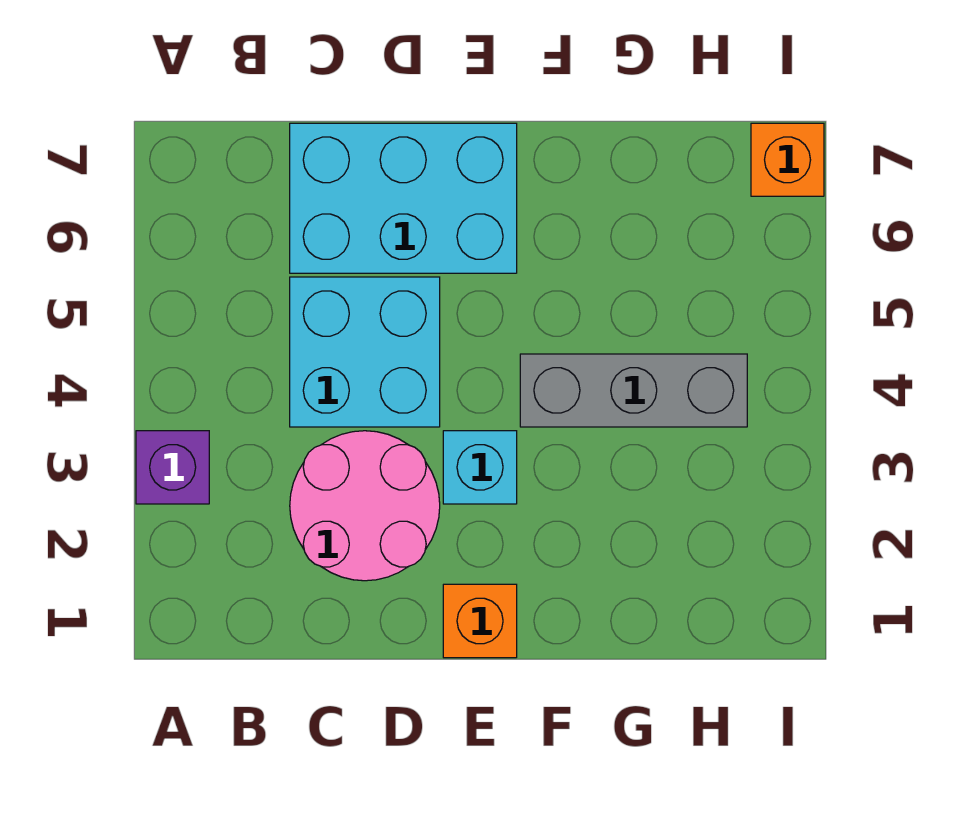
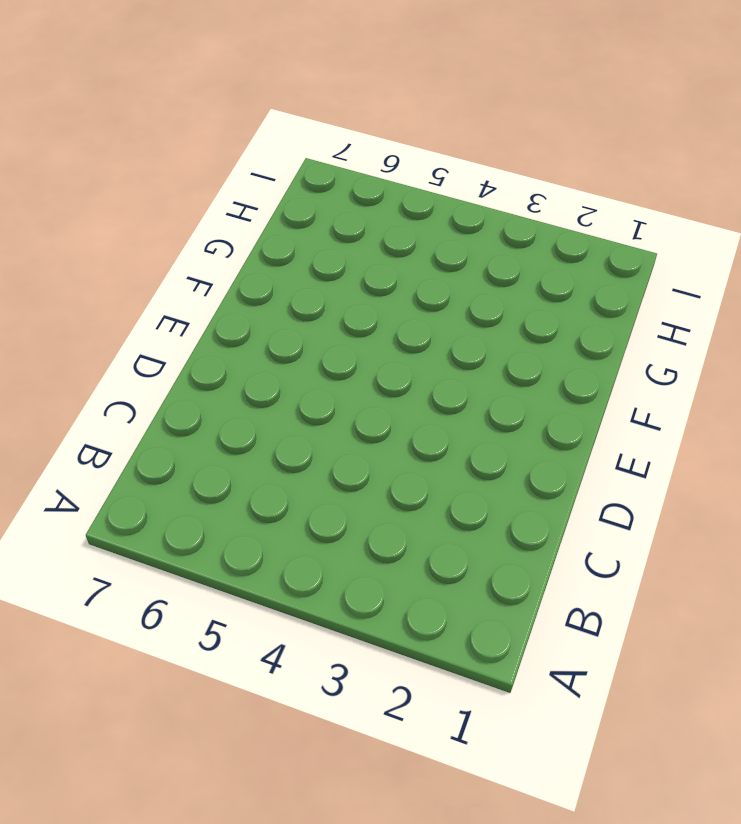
none -> purple brick A3 level 1
none -> pink round brick C2:D3 level 1

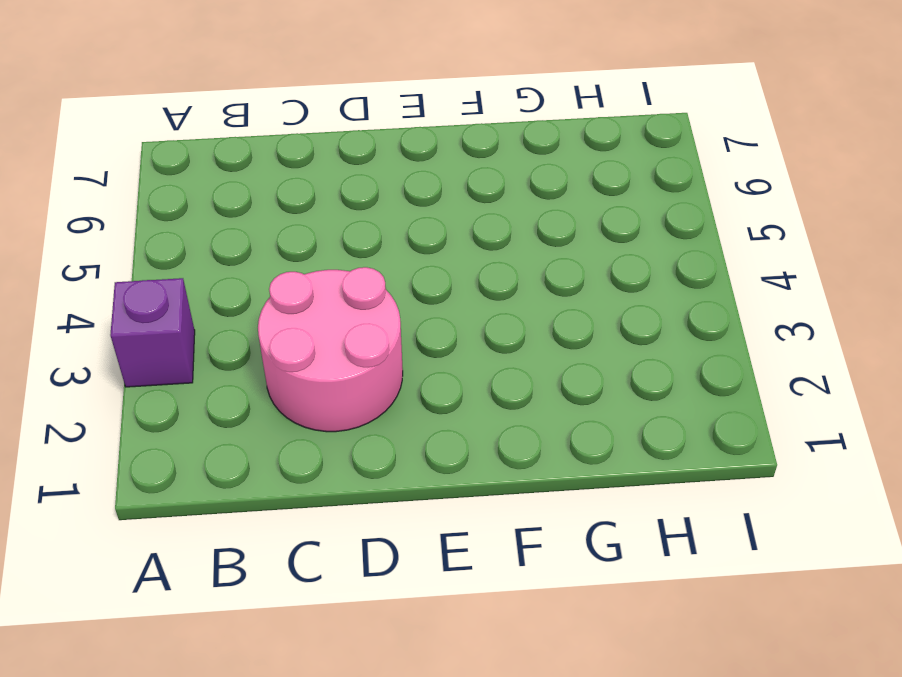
none -> cyan brick C4:D5 level 1
none -> cyan brick C6:E7 level 1

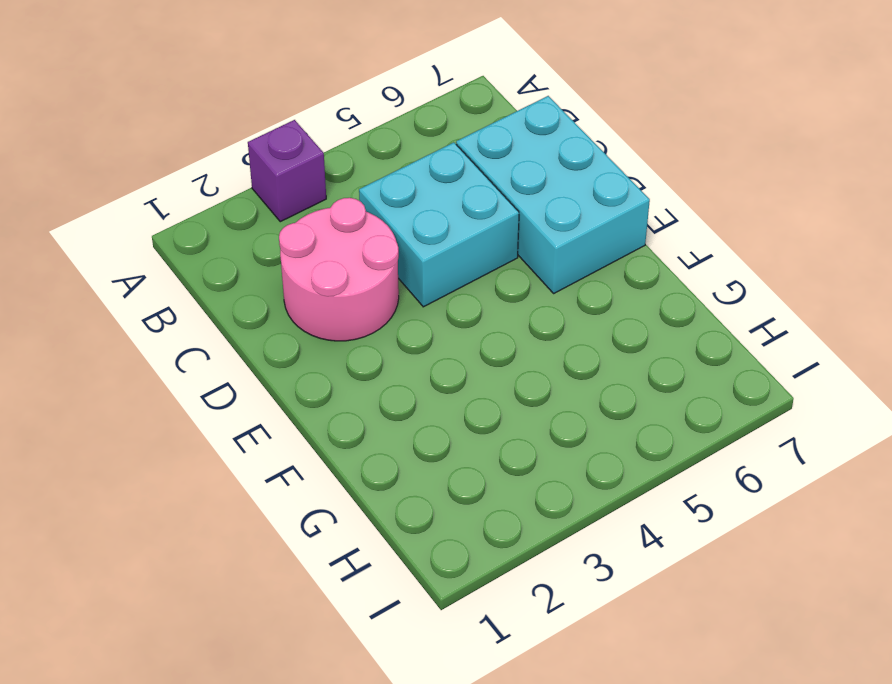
none -> orange brick E1 level 1
none -> cyan brick E3 level 1

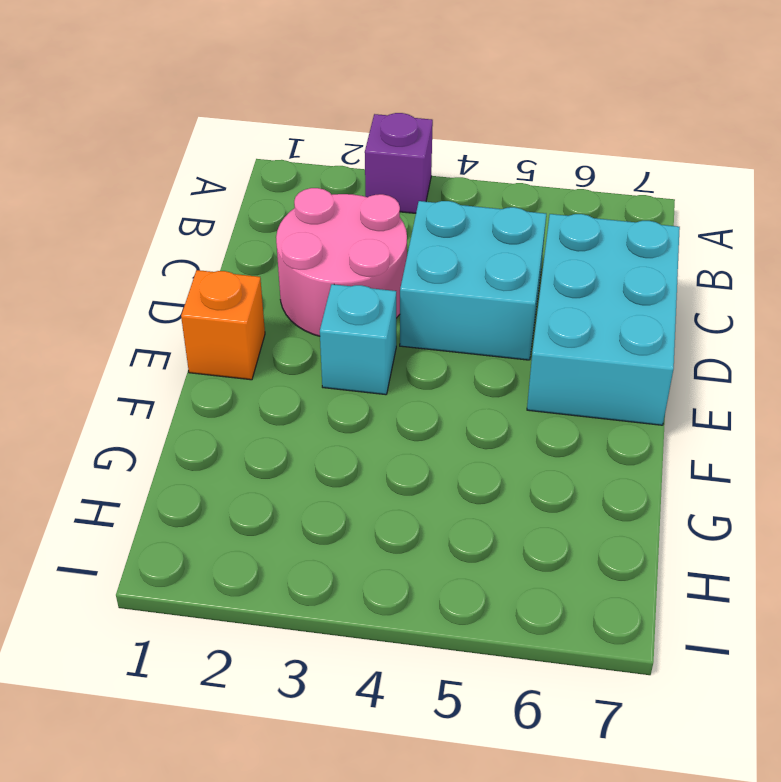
none -> grey brick F4:H4 level 1
none -> orange brick I7 level 1

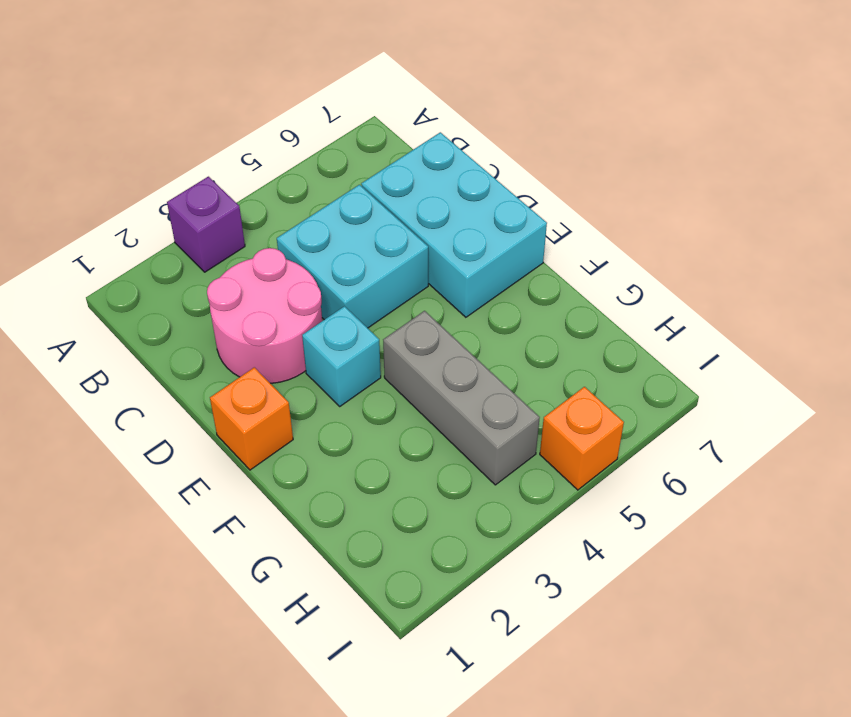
orange brick I5 level 1 -> orange brick I7 level 1

